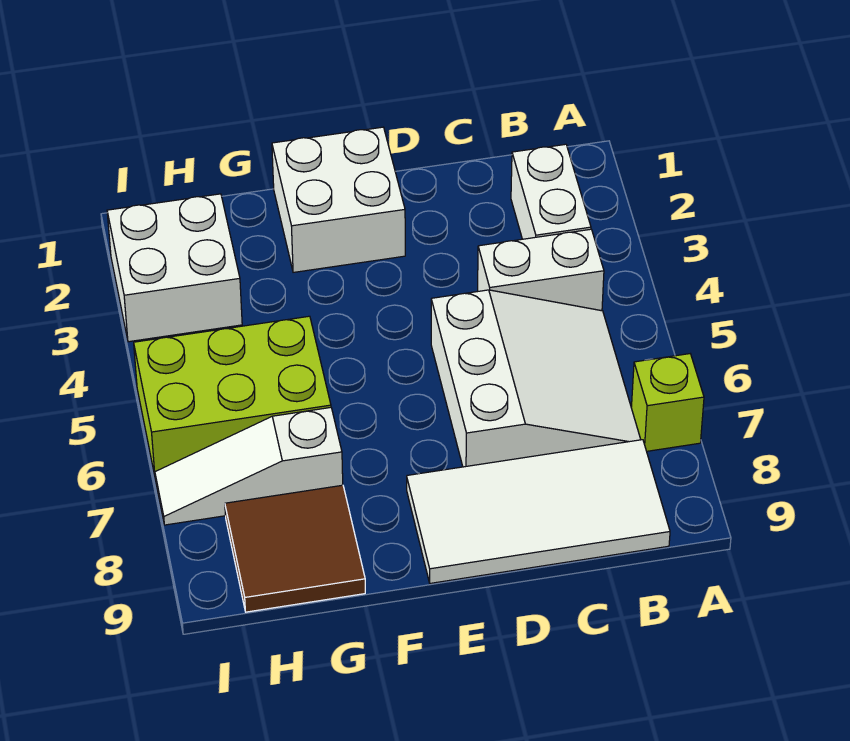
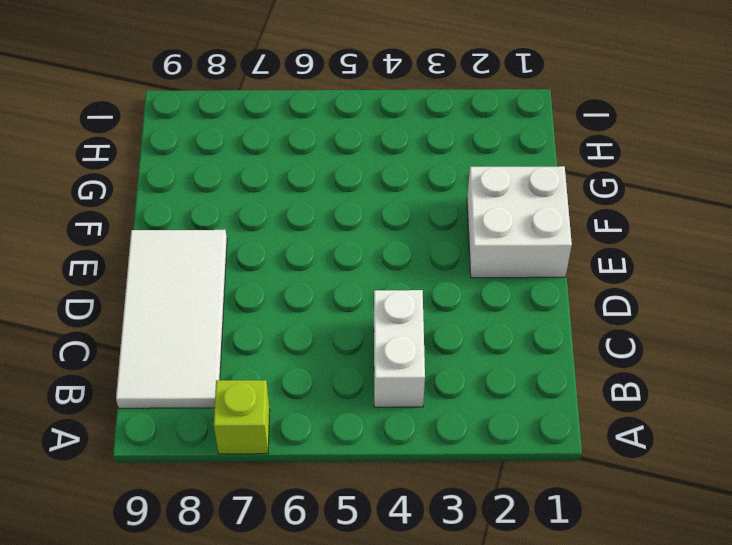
none -> white brick B2:B3 level 1
none -> white slope B5:D7 level 1 top D

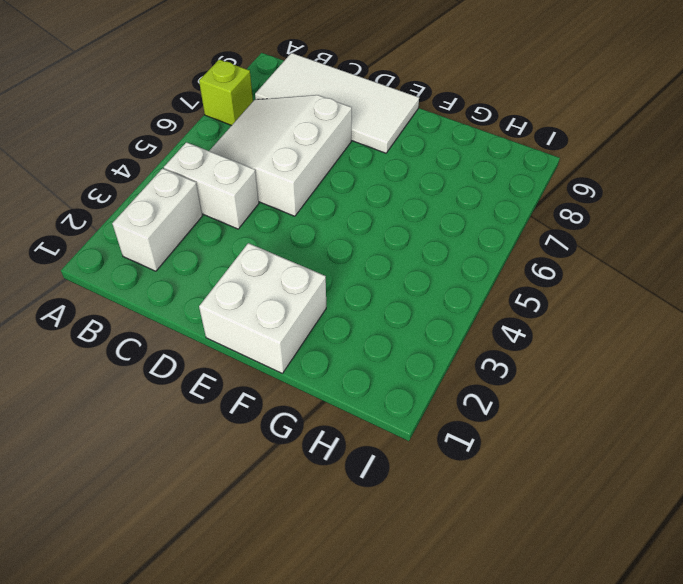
none -> lime brick G5:I6 level 1
none -> white slope G7:I7 level 1 top G

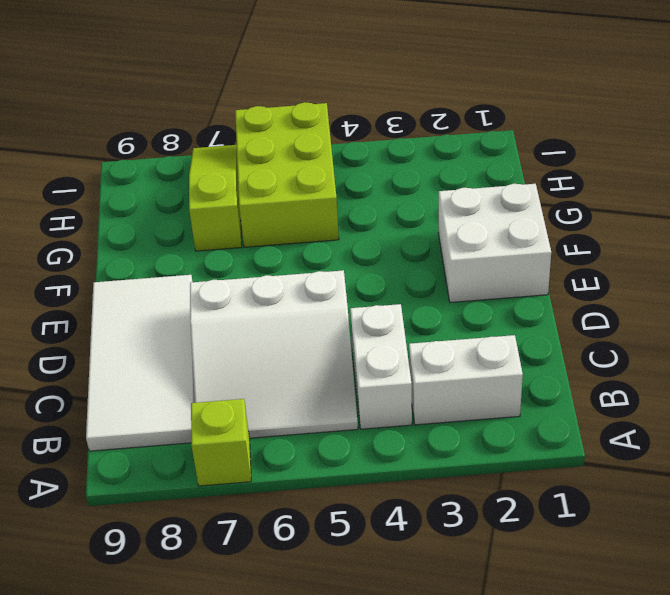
lime slope G7:I7 level 1 top G -> white slope G7:I7 level 1 top G
none -> brown tile G8:H9 level 1
none -> white brick H2:I3 level 1

